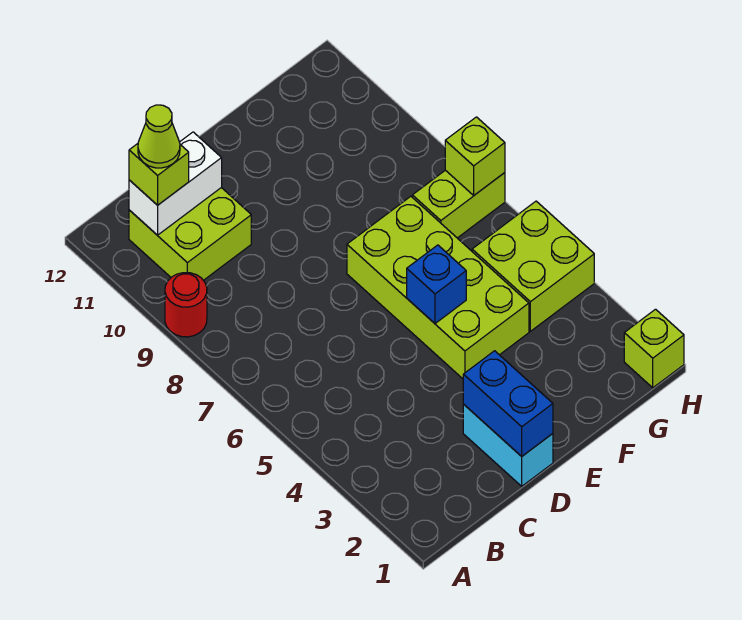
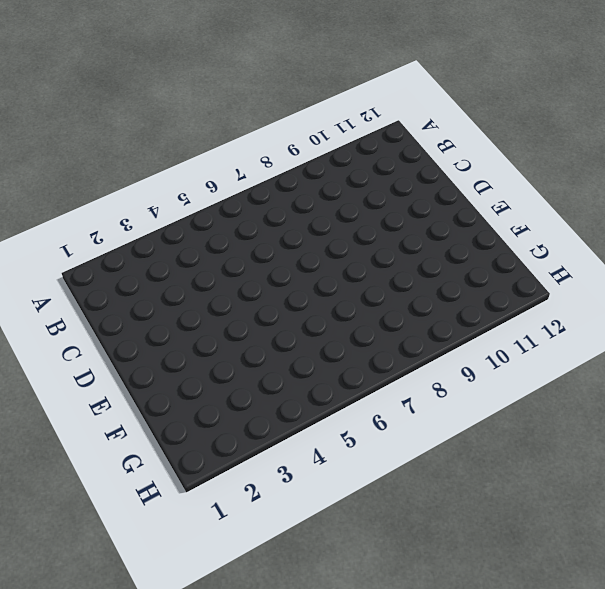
none -> red round brick A9 level 1
none -> lime brick B10:C11 level 1
none -> cyan brick D1:D2 level 1

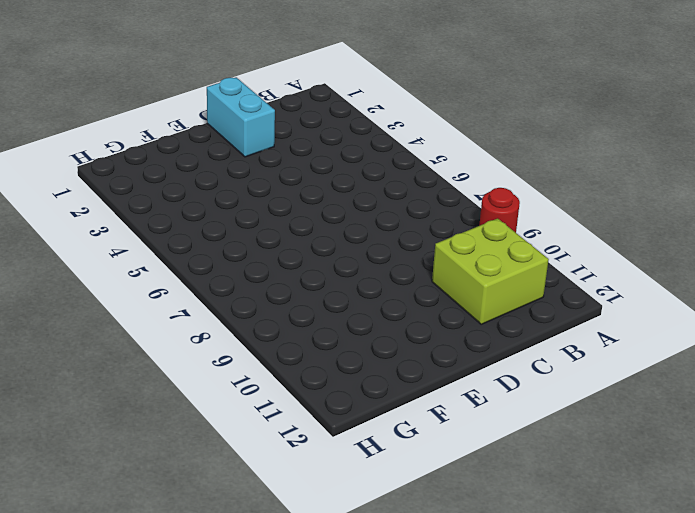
none -> lime brick E4:F7 level 1
none -> lime brick G4:H5 level 1
none -> lime brick G7:H7 level 1

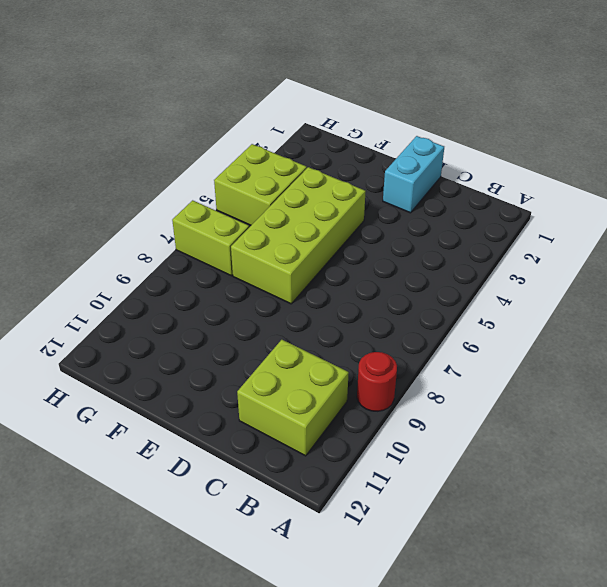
none -> lime brick H1 level 1
none -> white brick B11:C11 level 2
none -> blue brick D1:D2 level 2

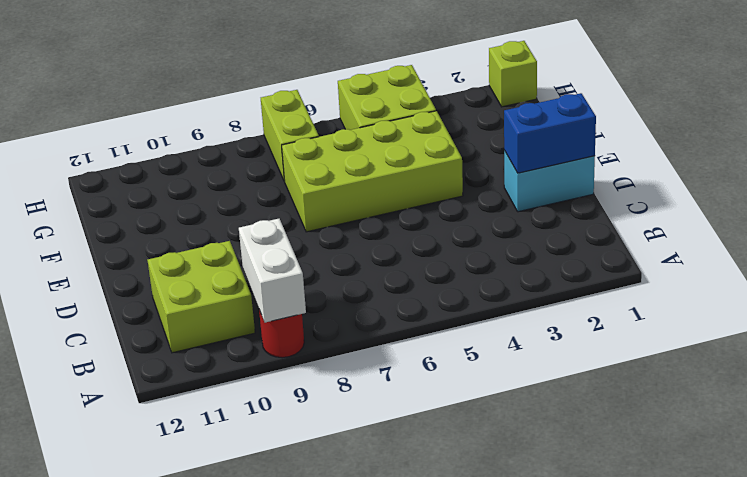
white brick A9:B9 level 2 -> white brick B11:C11 level 2
none -> blue brick E5 level 2
none -> lime brick H7 level 2
none -> lime brick B11 level 3

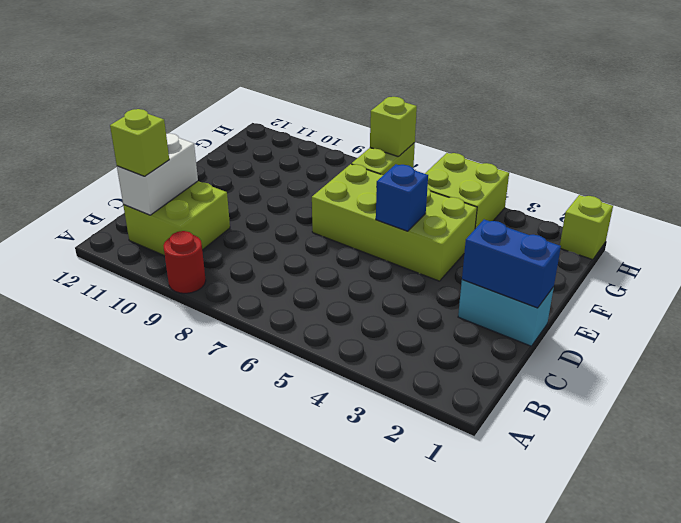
none -> lime cone B11 level 4

